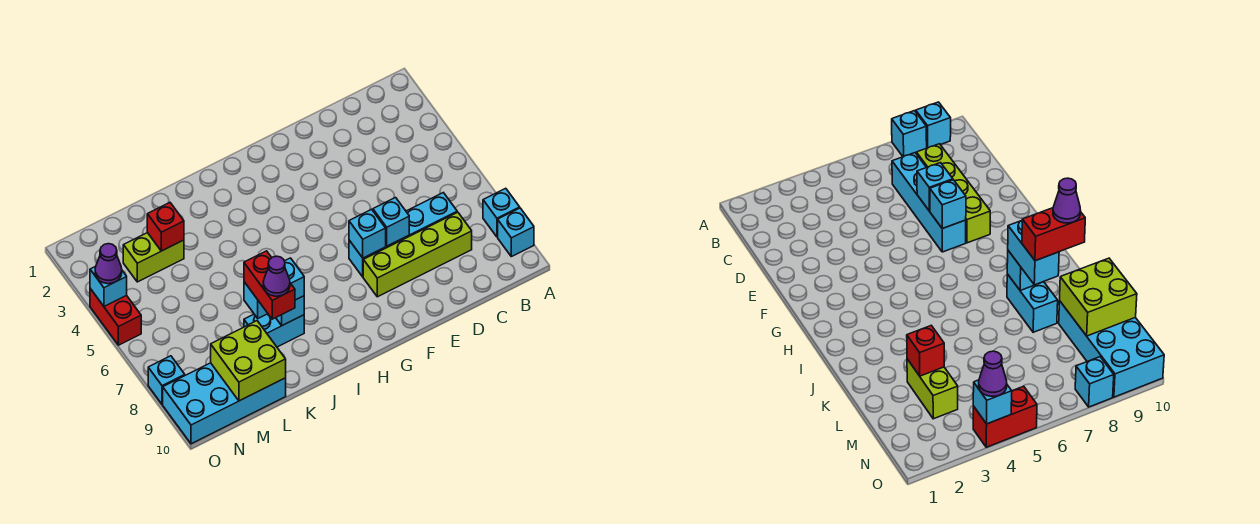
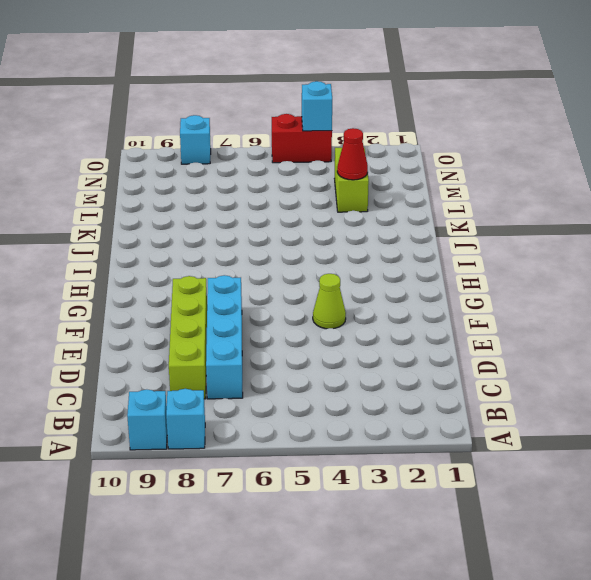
lime cone F4 level 1 -> none
red cone L3 level 2 -> red brick L3 level 2
none -> cyan brick J8:K8 level 1
none -> cyan brick L9:O10 level 1
none -> cyan brick E7 level 2

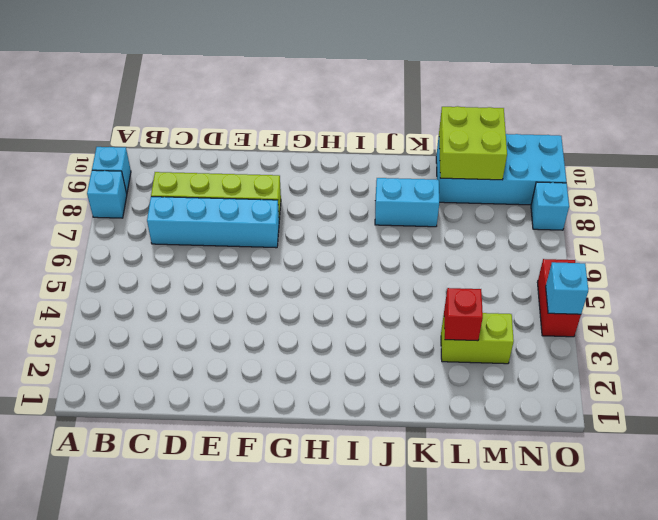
none -> cyan brick E7 level 2
none -> cyan brick F7 level 2
none -> cyan brick J8 level 2

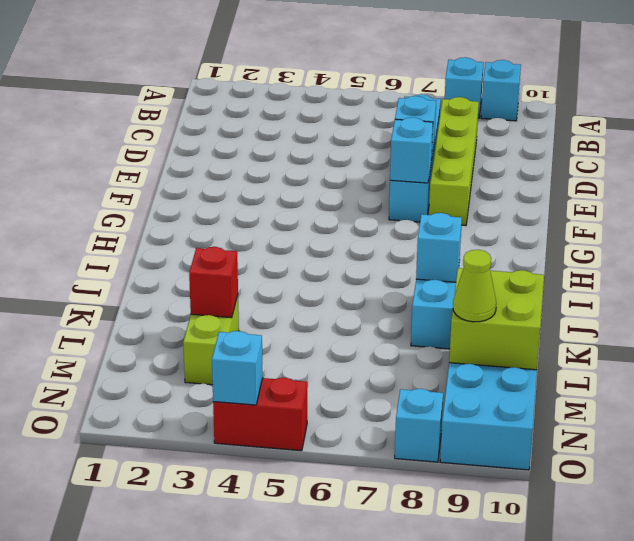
lime cone M9 level 3 -> none
none -> cyan brick J8:K8 level 3
none -> purple cone O4 level 3
none -> red brick K8:K9 level 4

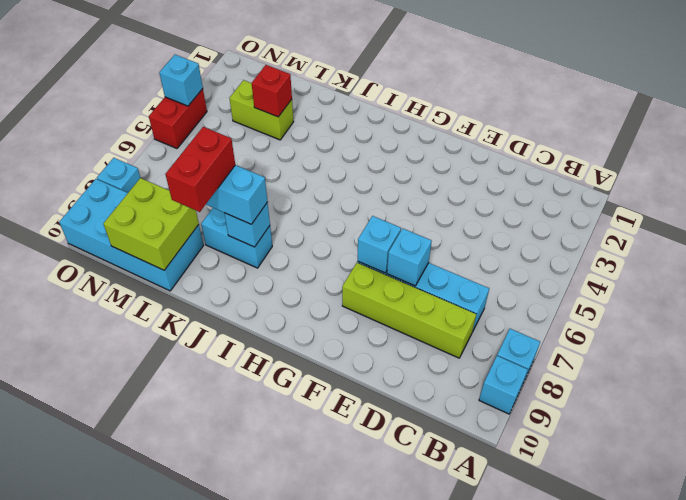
none -> purple cone O4 level 3
none -> purple cone K9 level 5

